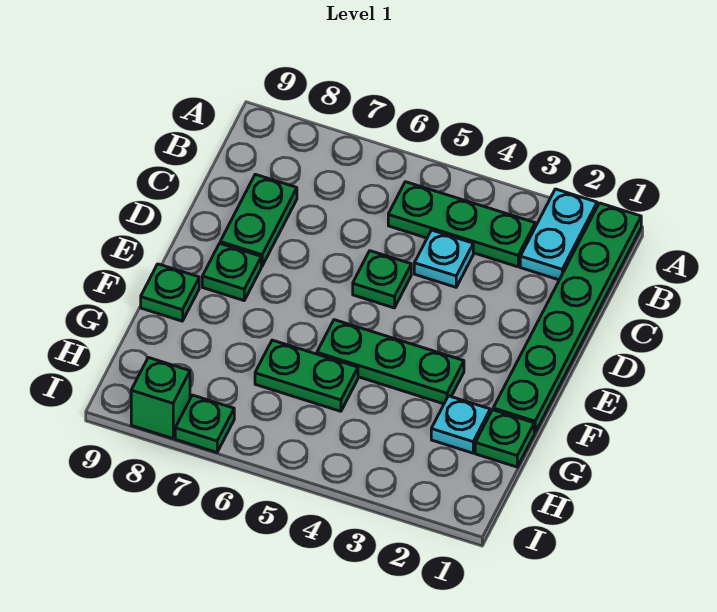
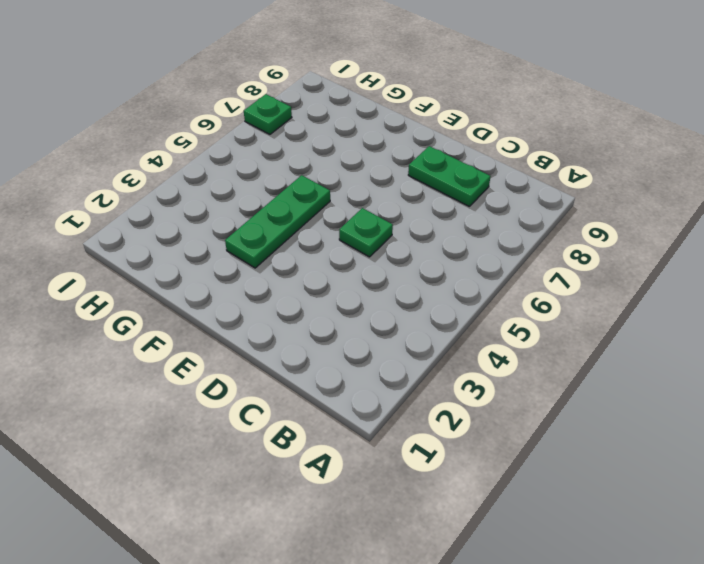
none -> green plate A1:F1 level 1
none -> cyan plate A2:B2 level 1
none -> green plate B3:B5 level 1

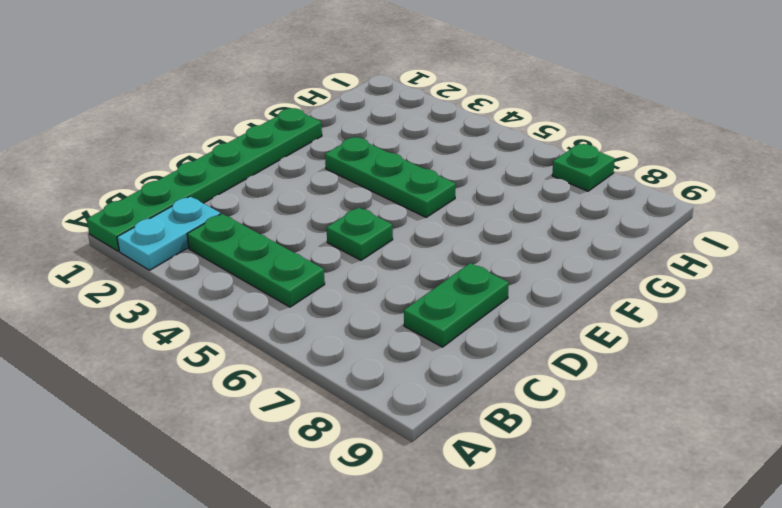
none -> cyan plate C4 level 1
none -> green plate E8 level 1
none -> green plate F9 level 1

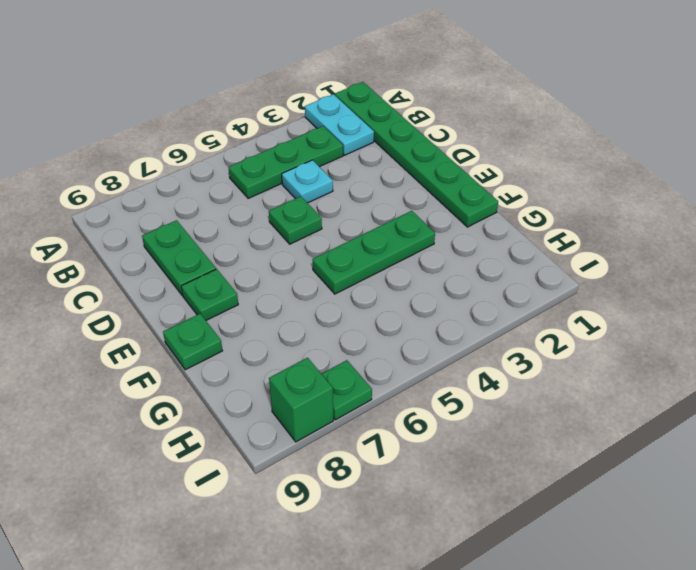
none -> green plate G1 level 1
none -> cyan plate G2 level 1
none -> green plate G5:G6 level 1

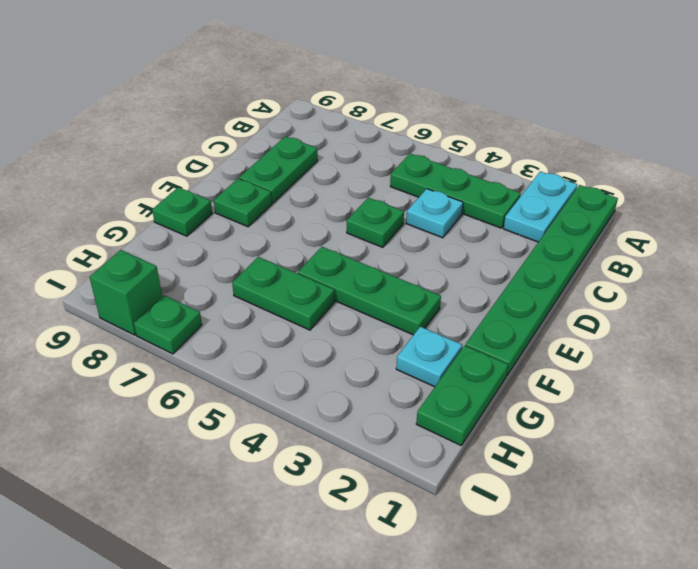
green plate G1:H1 level 1 -> green plate G1 level 1

